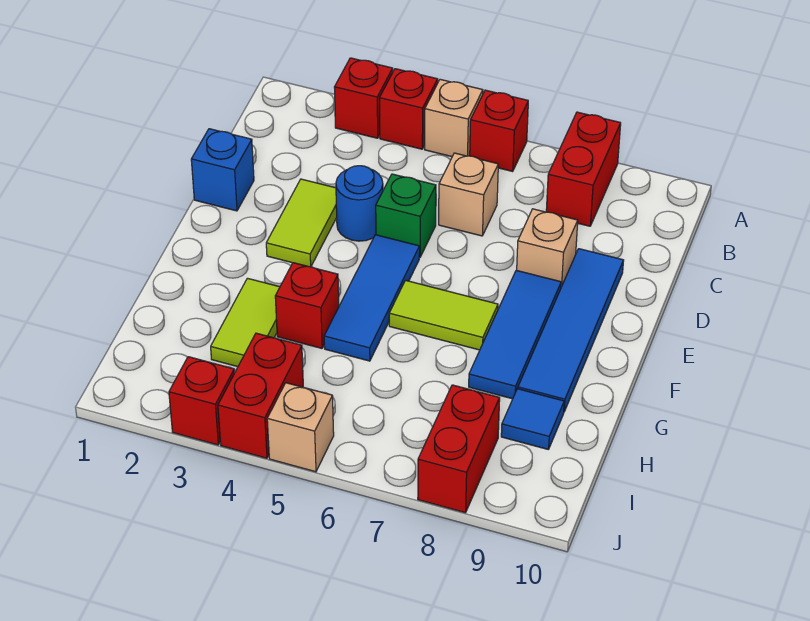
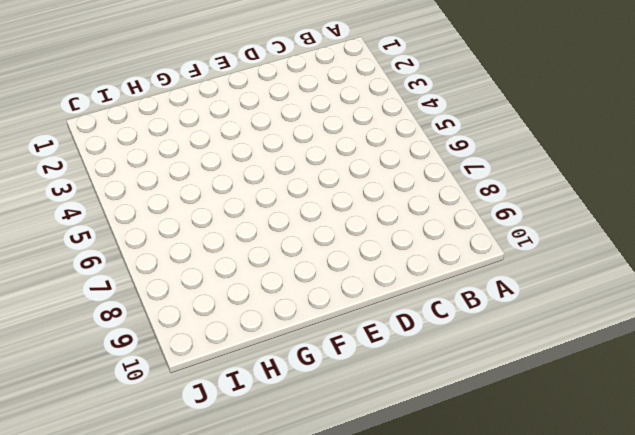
none -> red brick A3 level 1
none -> red brick A4 level 1
none -> tan brick A5 level 1

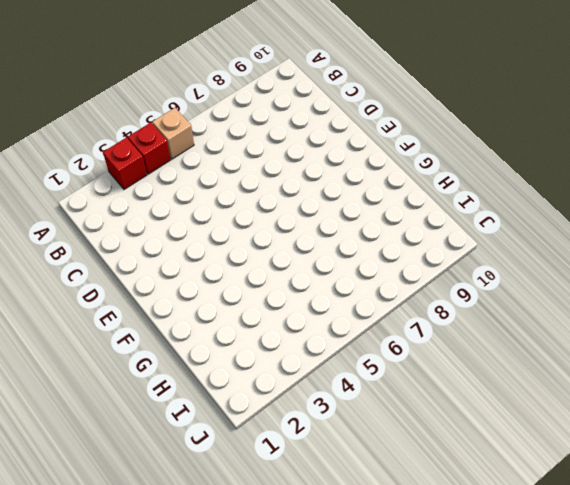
none -> red brick A6 level 1
none -> red brick A8:B8 level 1
none -> tan brick C6 level 1

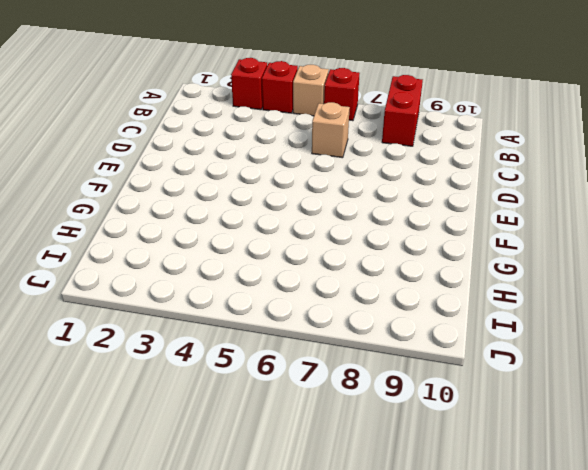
none -> blue brick D1 level 1
none -> lime tile D3:E3 level 1
none -> blue round brick D4 level 1

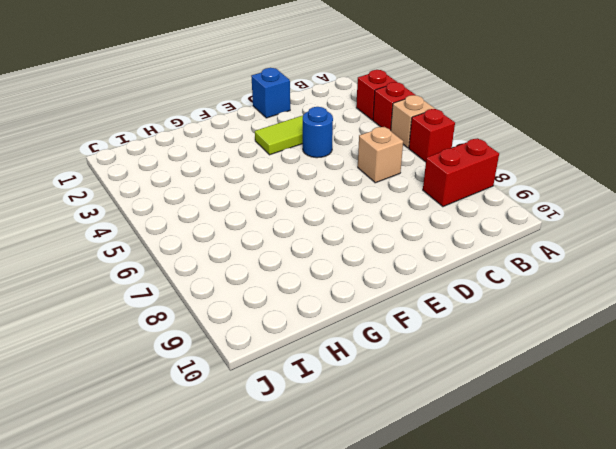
none -> green brick D5 level 1
none -> tan brick D8 level 1
none -> blue tile D9:G9 level 1

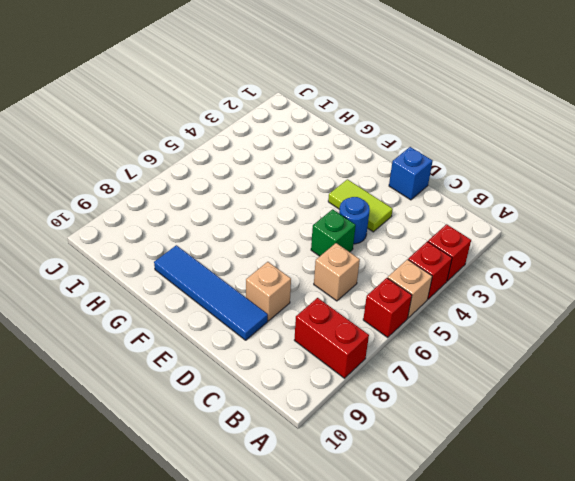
none -> blue tile E5:G5 level 1
none -> blue tile E8:G8 level 1
none -> lime tile F6:F7 level 1

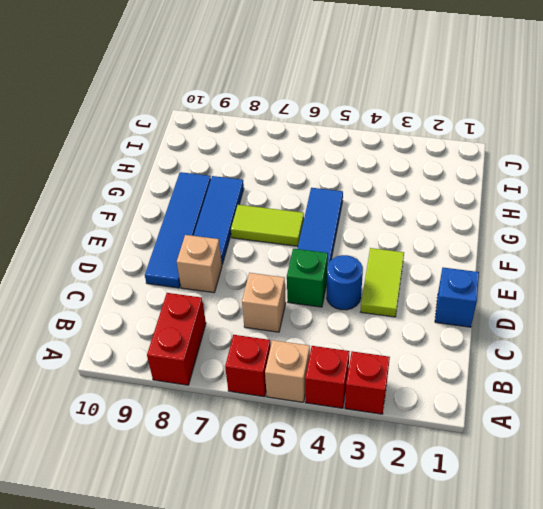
none -> lime tile G3:H3 level 1
none -> red brick G4 level 1
none -> blue tile H9 level 1

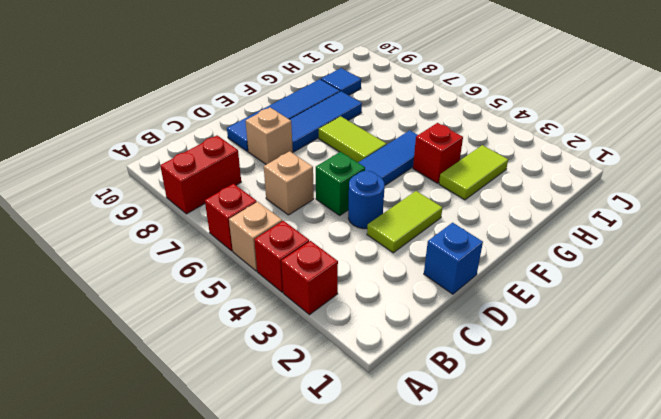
none -> red brick I4:J4 level 1
none -> red brick I8:J8 level 1
none -> red brick J3 level 1

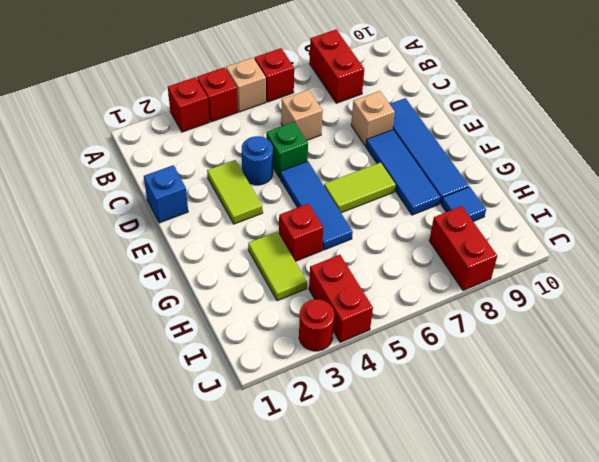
red round brick J3 level 1 -> red brick J3 level 1
none -> tan brick J5 level 1

